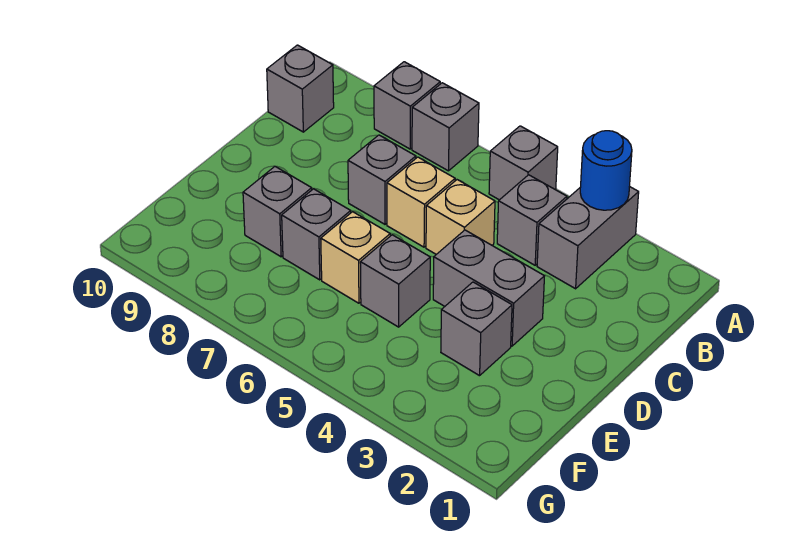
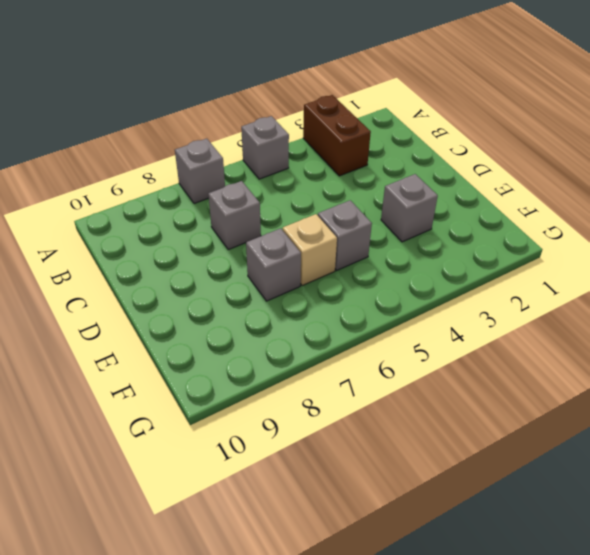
brown brick A3:B3 level 1 -> grey brick A3:B3 level 1
none -> grey brick A8 level 1
none -> grey brick B4 level 1
none -> grey brick B10 level 1

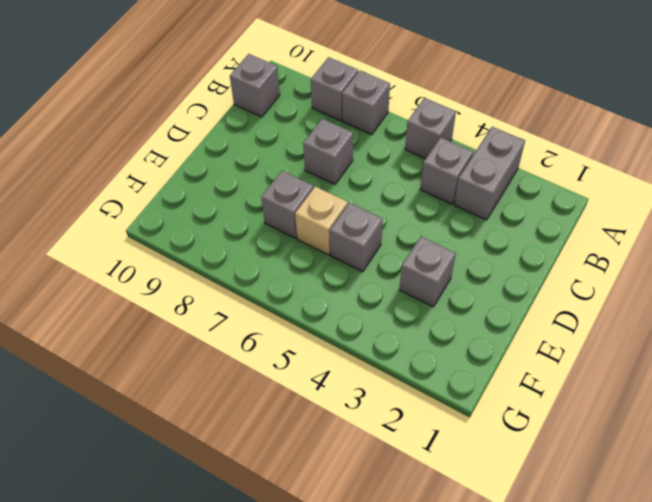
none -> tan brick C5 level 1
none -> tan brick C6 level 1
none -> grey brick D3:D4 level 1

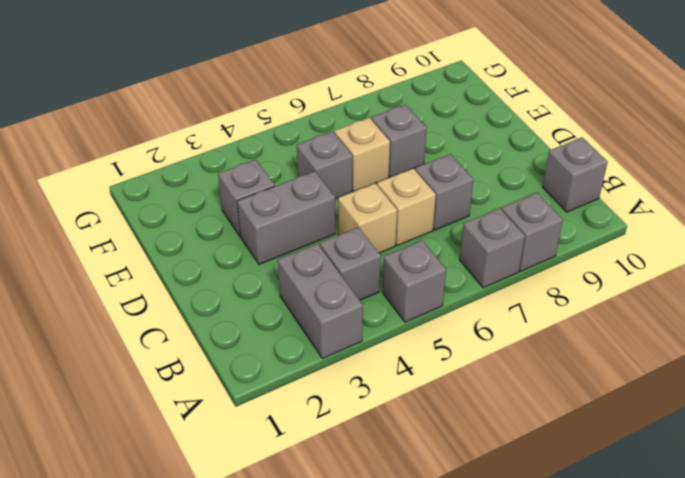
none -> grey brick E8 level 1
none -> blue round brick A3 level 2

